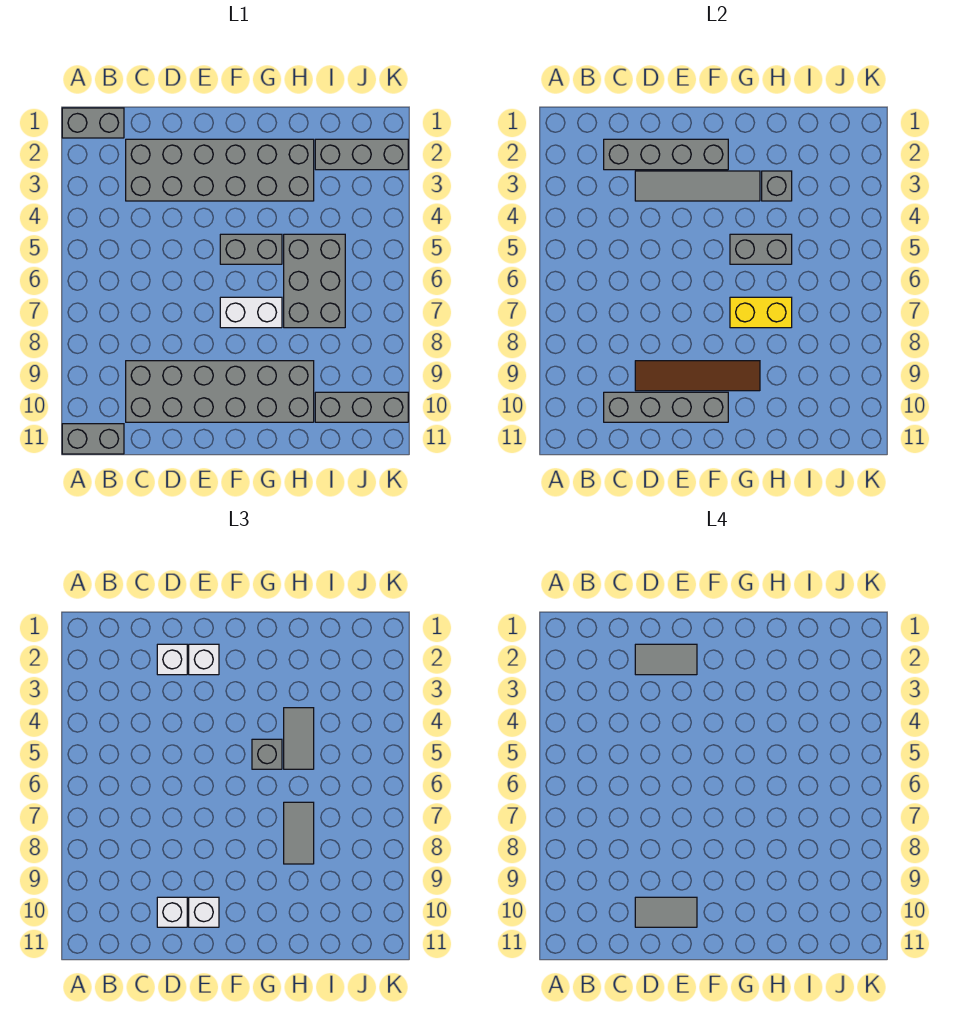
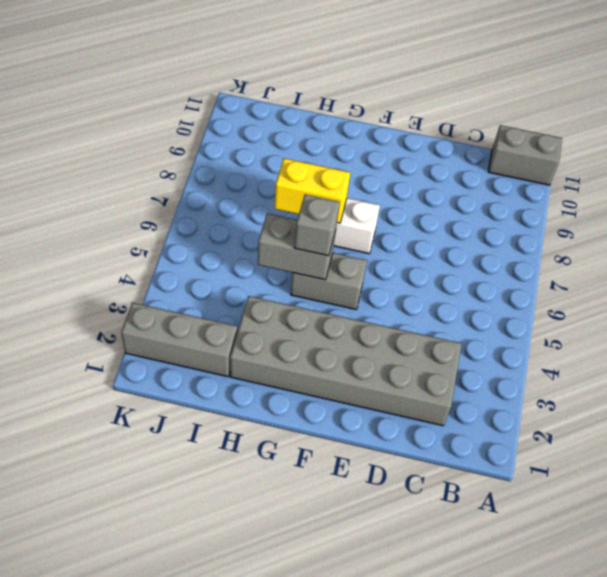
none -> grey brick A1:B1 level 1
none -> grey brick C9:H10 level 1
none -> grey brick H5:I7 level 1

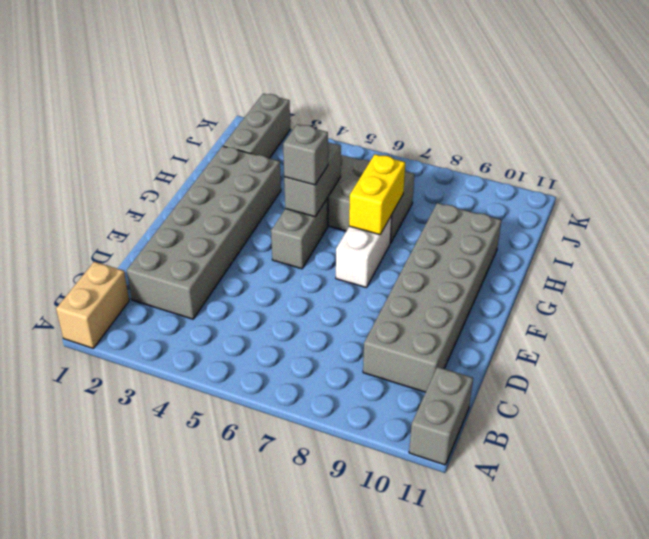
tan brick A1:B1 level 1 -> grey brick A1:B1 level 1
none -> grey brick I10:K10 level 1
none -> grey brick C2:F2 level 2
none -> grey brick C10:F10 level 2

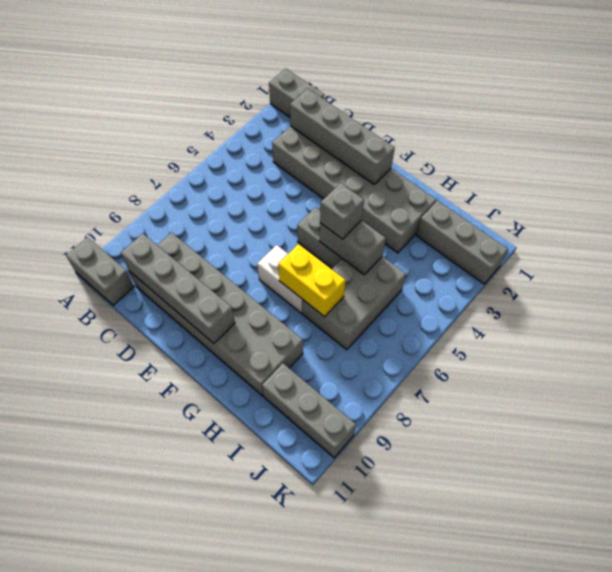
none -> grey tile D3:G3 level 2
none -> brown tile D9:G9 level 2
none -> grey brick H3 level 2

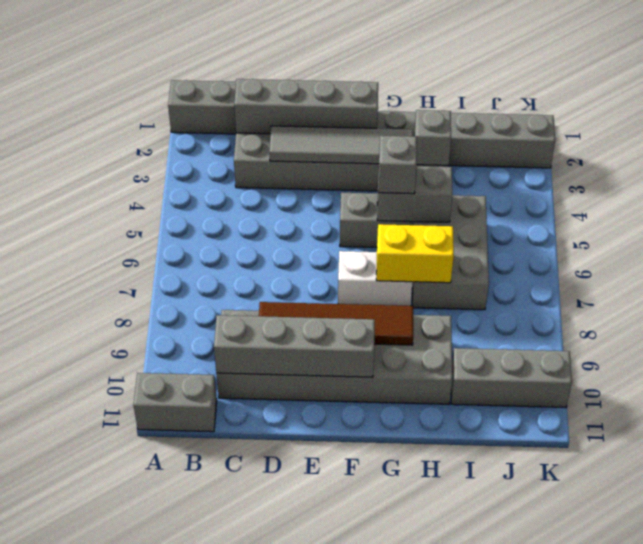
none -> white brick D2 level 3
none -> white brick D10 level 3
none -> white brick E2 level 3

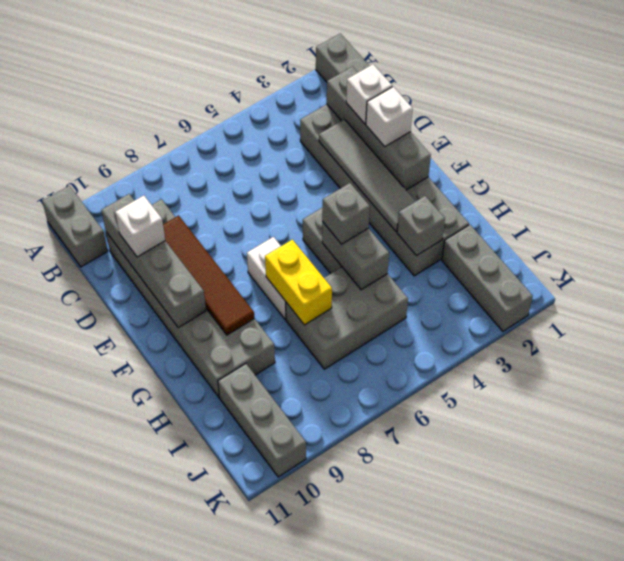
none -> white brick E10 level 3
none -> grey tile H4:H5 level 3
none -> grey tile H7:H8 level 3

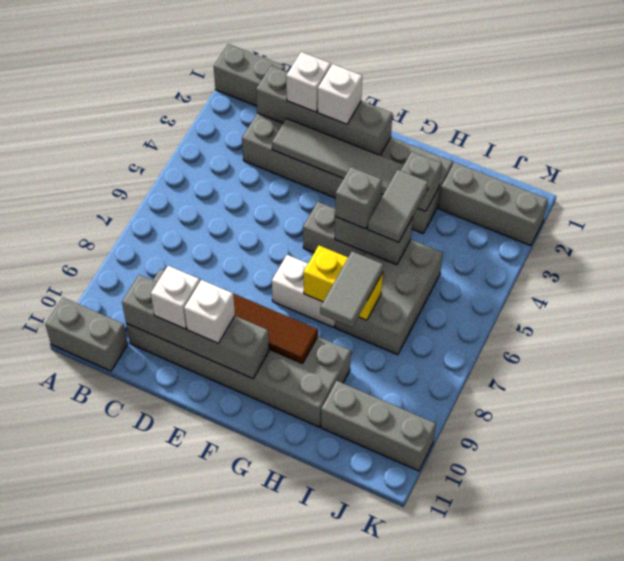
none -> grey tile D2:E2 level 4
none -> grey tile D10:E10 level 4

